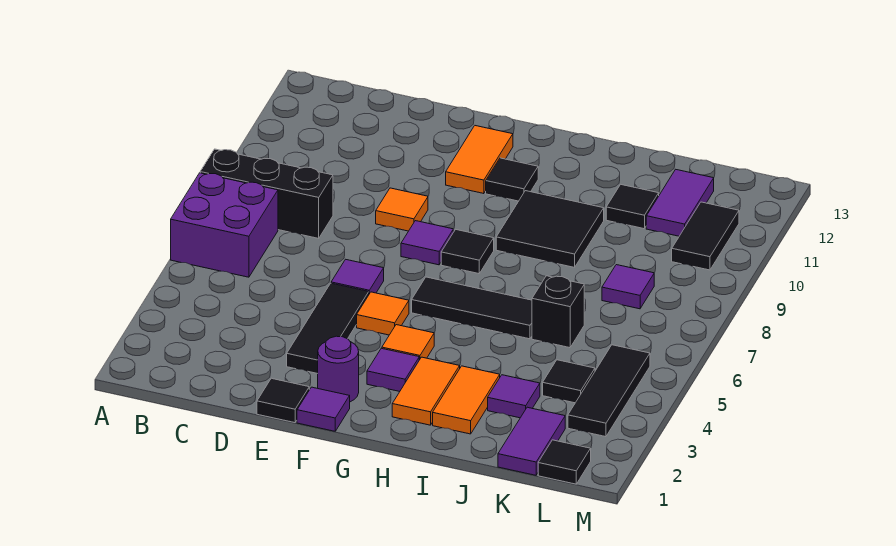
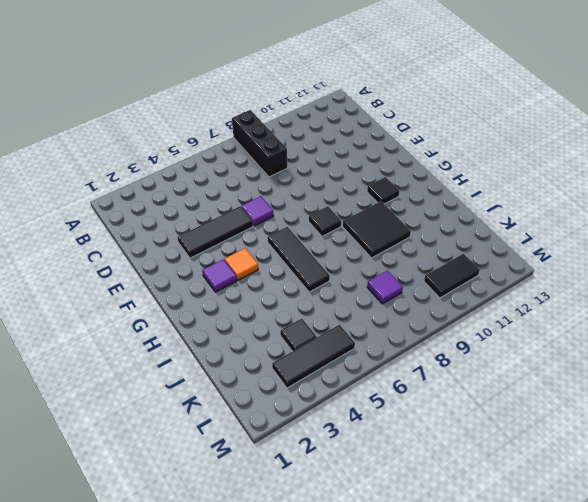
none -> purple brick A6:B7 level 1
none -> black tile E1 level 1
none -> orange tile E9 level 1

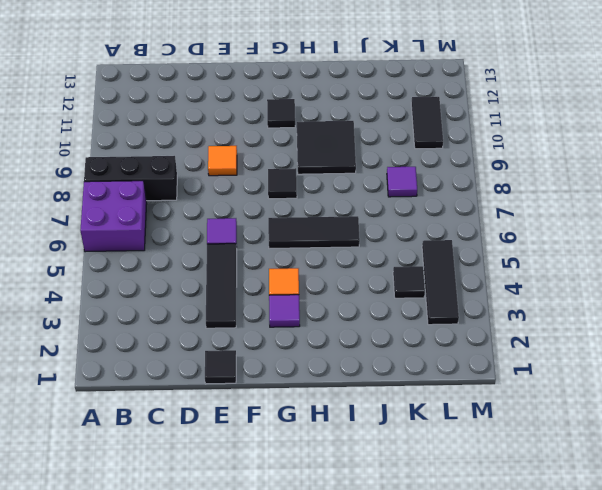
none -> purple tile F1 level 1
none -> purple round brick F2 level 1
none -> orange tile F5 level 1

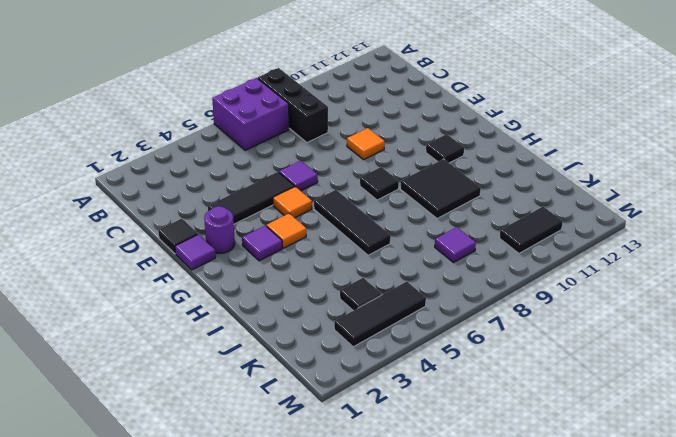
none -> purple tile F8 level 1
none -> orange tile F11:F12 level 1
none -> orange tile H2:H3 level 1

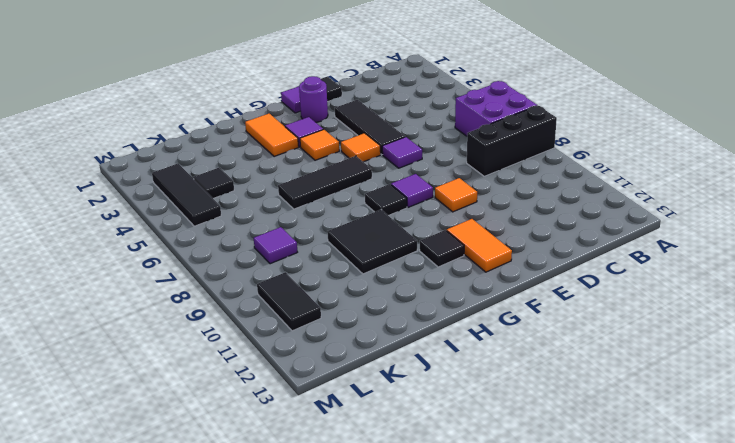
none -> orange tile I2:I3 level 1
none -> purple tile J3 level 1
none -> black brick J6 level 1

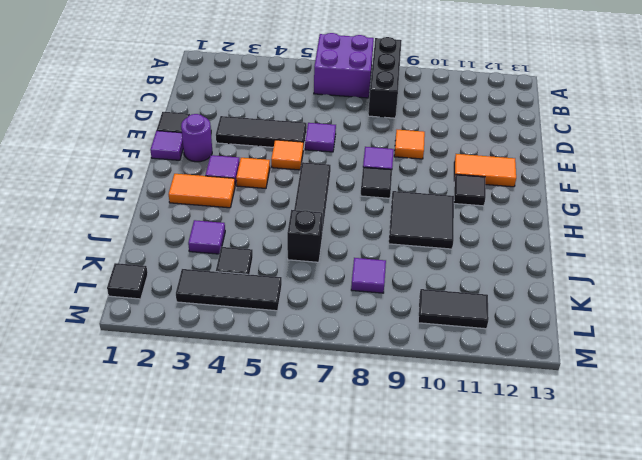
none -> orange tile I2:I3 level 1
none -> black tile J11 level 1
none -> purple tile K1:K2 level 1

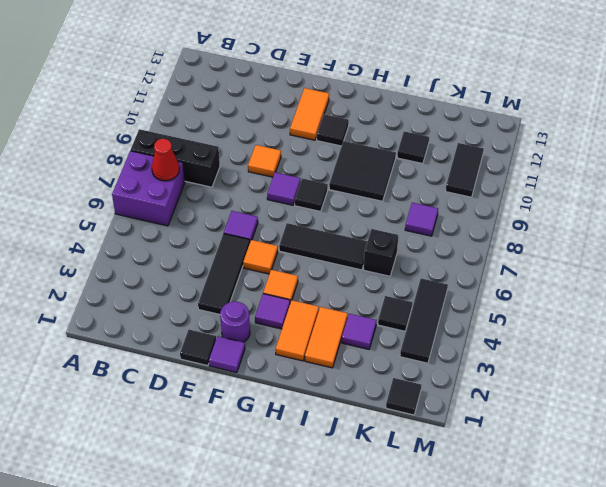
red cone B7 level 2 -> none
none -> purple tile K1:K2 level 1
none -> purple tile K11:K12 level 1

